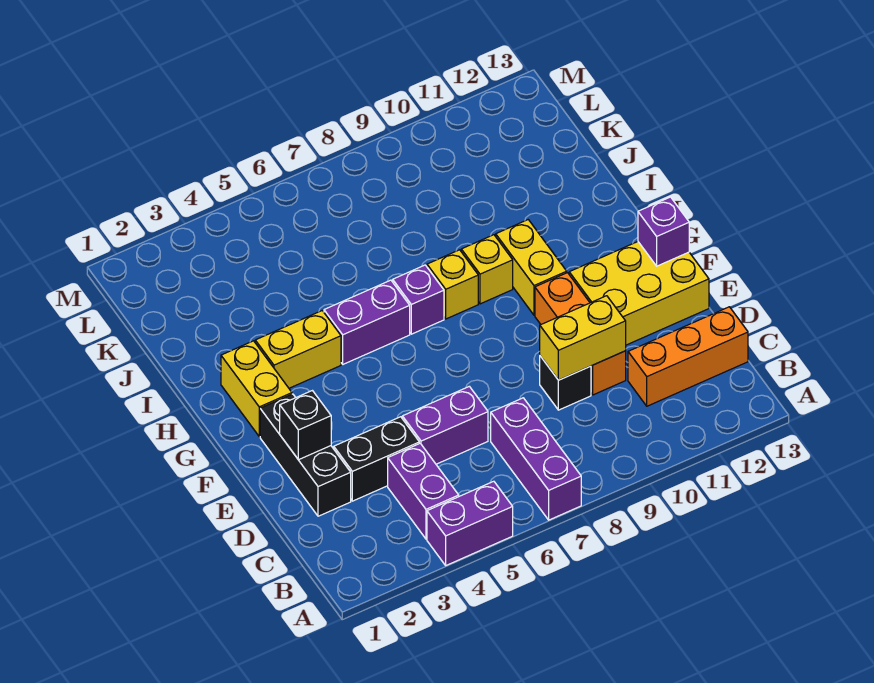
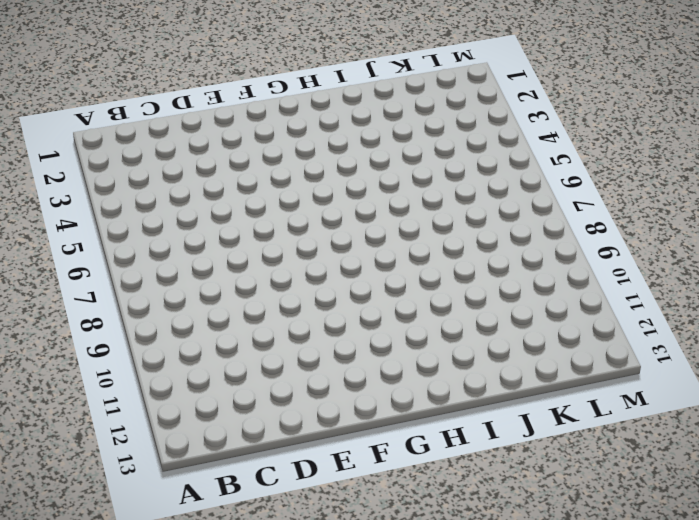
none -> purple brick A4:A5 level 1
none -> purple brick A7:C7 level 1
none -> purple brick B4:C4 level 1

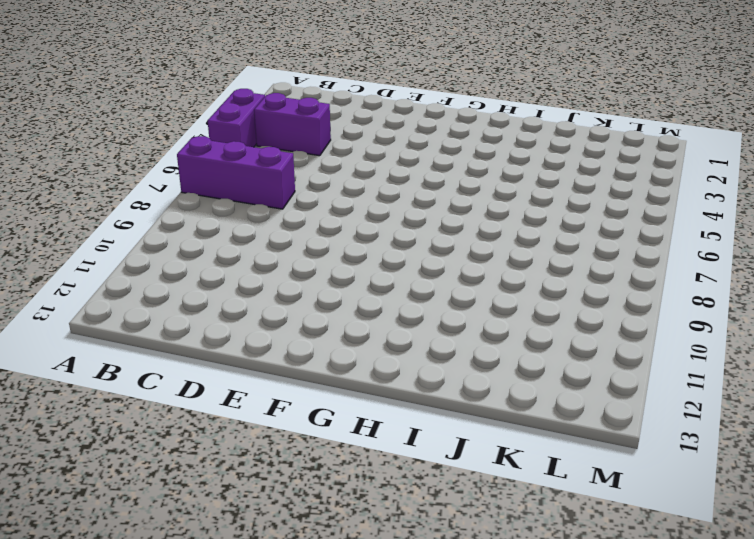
none -> orange brick C11:C13 level 1
none -> black brick D2:F2 level 1
none -> black brick D3:D4 level 1

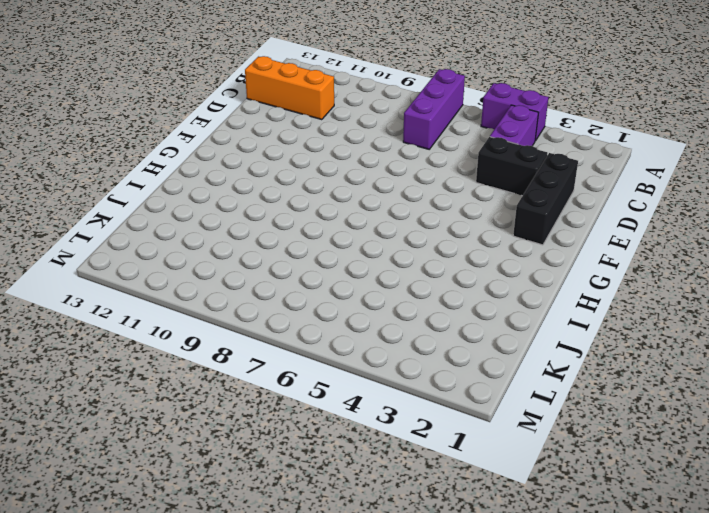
none -> purple brick D5:D6 level 1
none -> black brick D9 level 1
none -> orange brick D10:F10 level 1

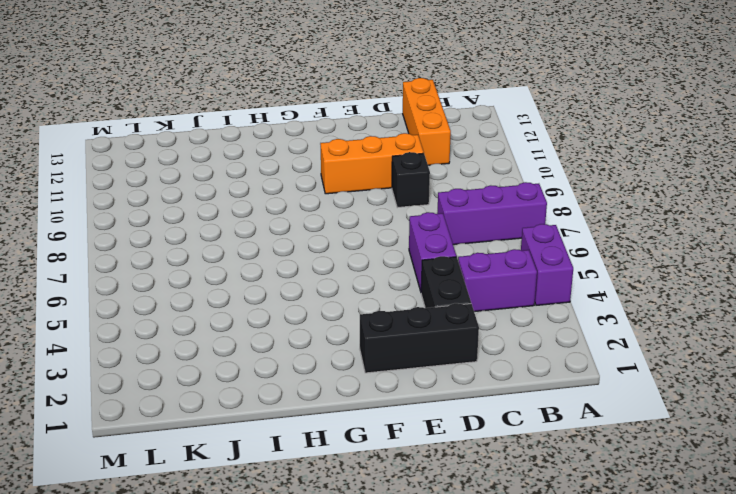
none -> yellow brick E11:F13 level 1
none -> yellow brick G2:H2 level 1
none -> yellow brick G10:H10 level 1

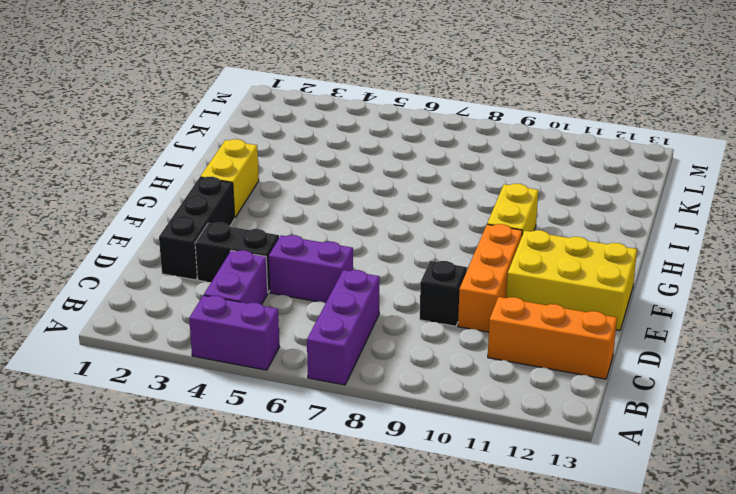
none -> yellow brick H3:H4 level 1
none -> purple brick H5:H6 level 1
none -> purple brick H7 level 1

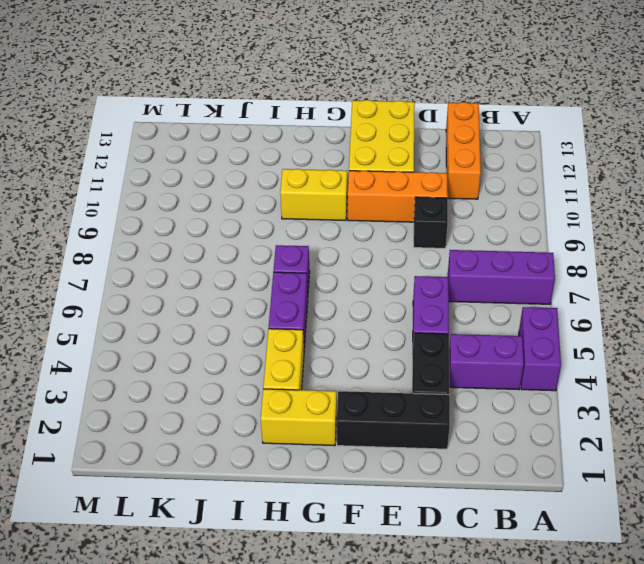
none -> yellow brick H8 level 1
none -> yellow brick H9 level 1
none -> yellow brick D9:D10 level 2

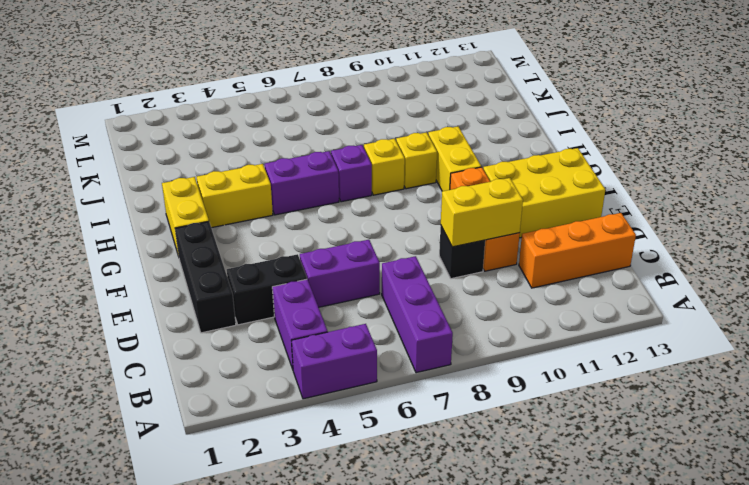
none -> black brick E2 level 2
none -> purple brick F13 level 2

